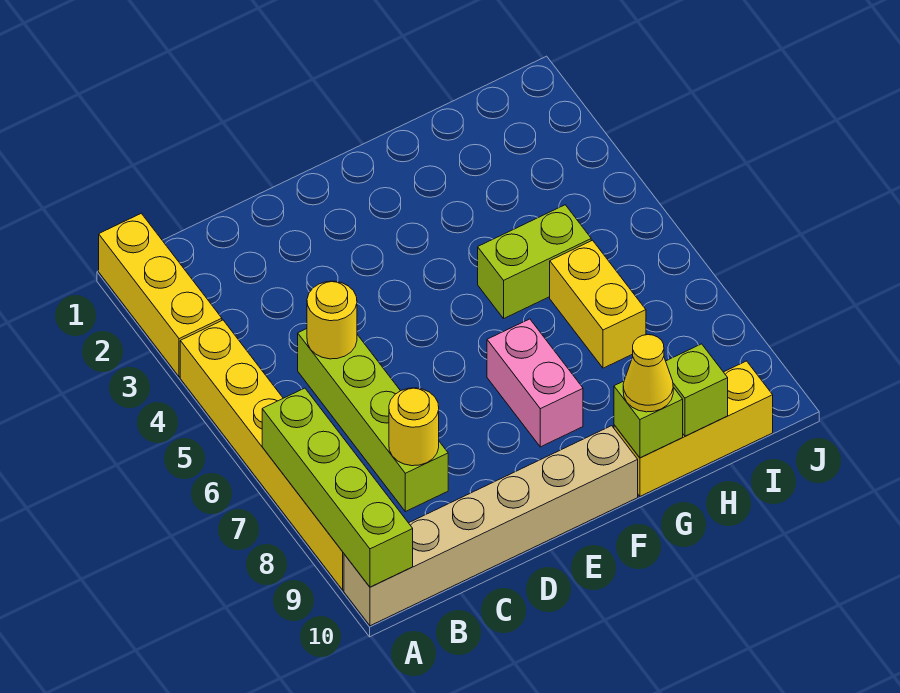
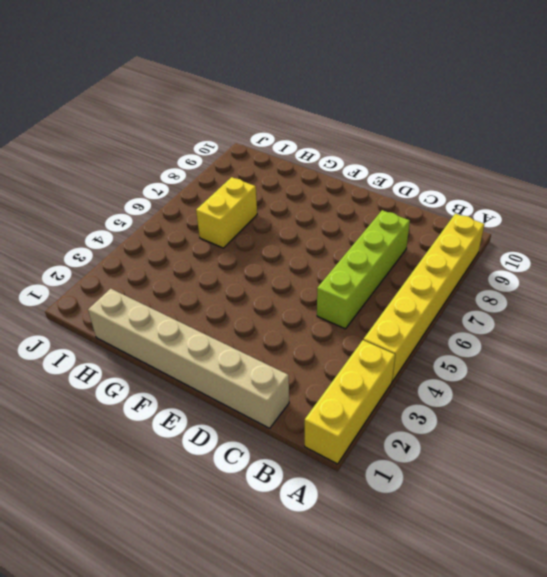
tan brick C1:H1 level 1 -> tan brick A10:F10 level 1
none -> pink brick F7:F8 level 1
none -> lime brick G5:H5 level 1
none -> yellow brick G10:I10 level 1

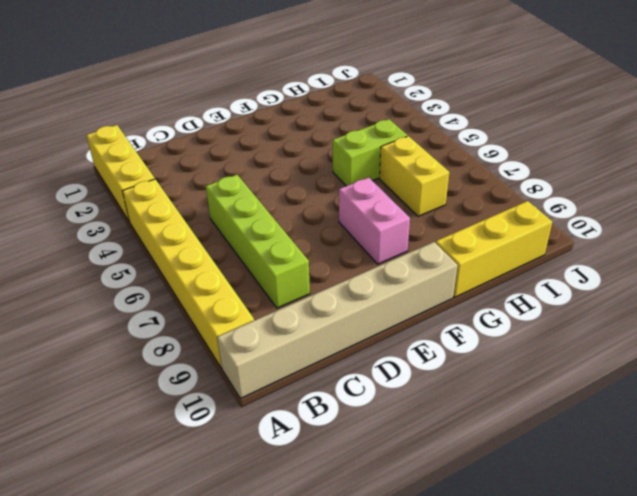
none -> lime brick A7:A10 level 2
none -> yellow round brick C5 level 2
none -> yellow round brick C8 level 2

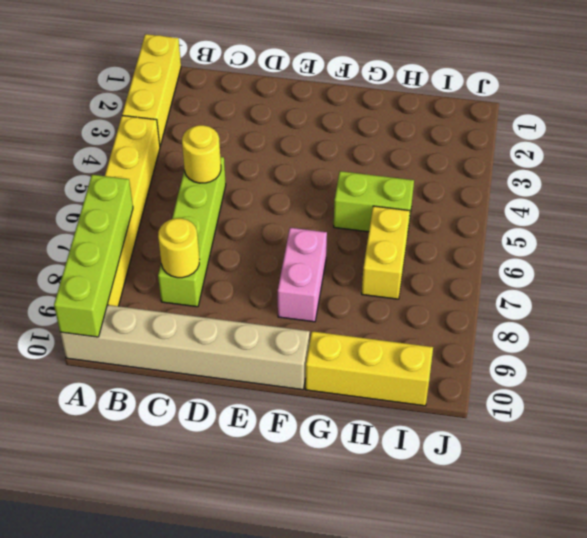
none -> lime brick G10 level 2
none -> lime brick H10 level 2
none -> yellow cone G10 level 3

